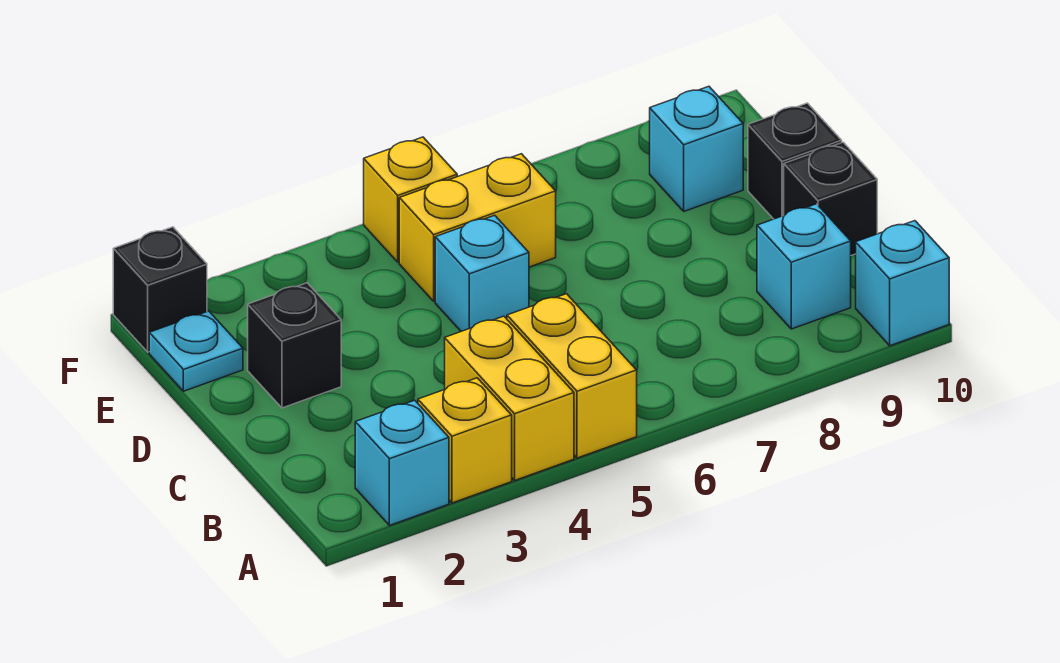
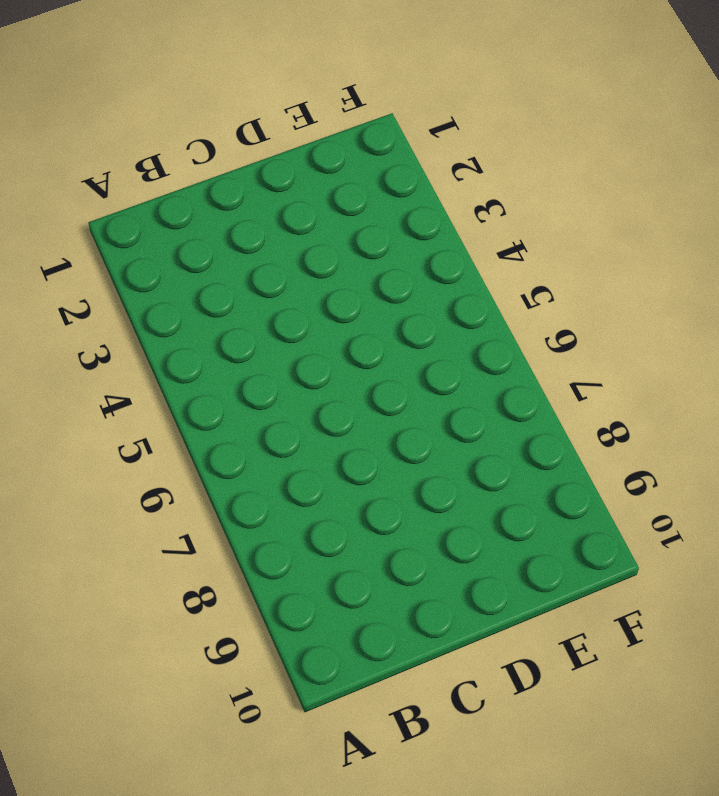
none -> cyan brick A2 level 1
none -> yellow brick A3 level 1
none -> yellow brick A4:B4 level 1

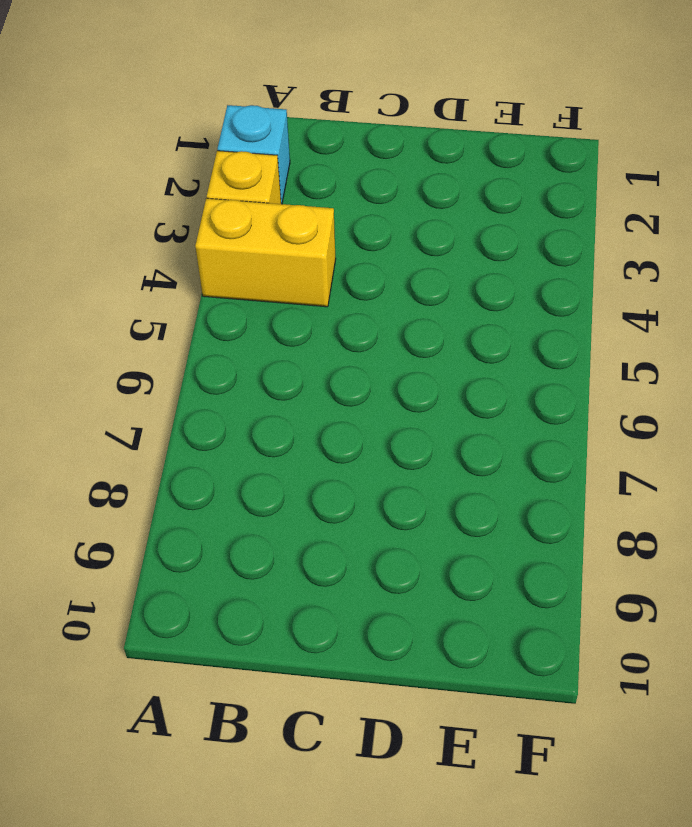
none -> yellow brick A5:B5 level 1
none -> cyan brick A10 level 1
none -> cyan brick B9 level 1

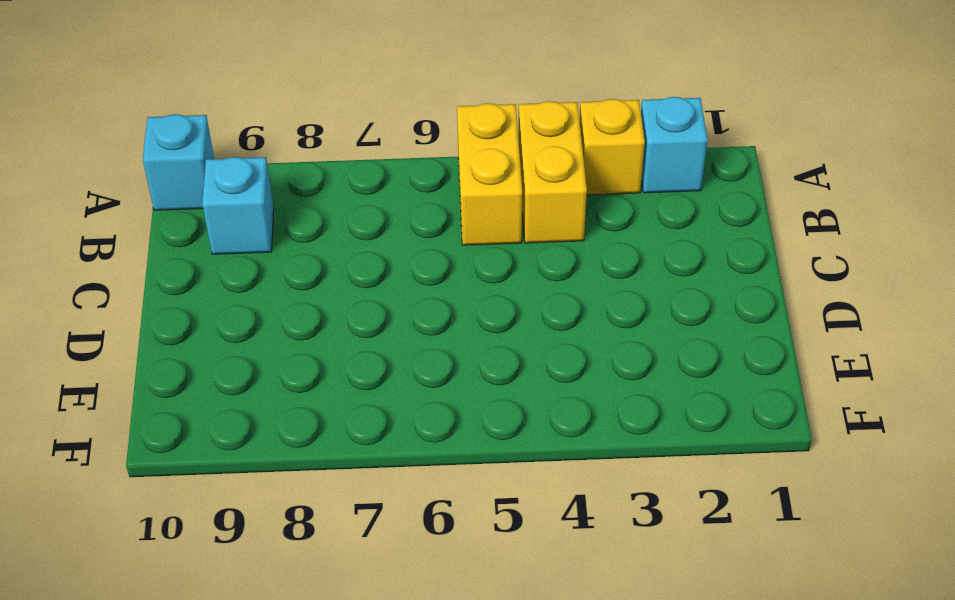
none -> black brick C10 level 1
none -> black brick D2 level 1
none -> cyan brick D5 level 1

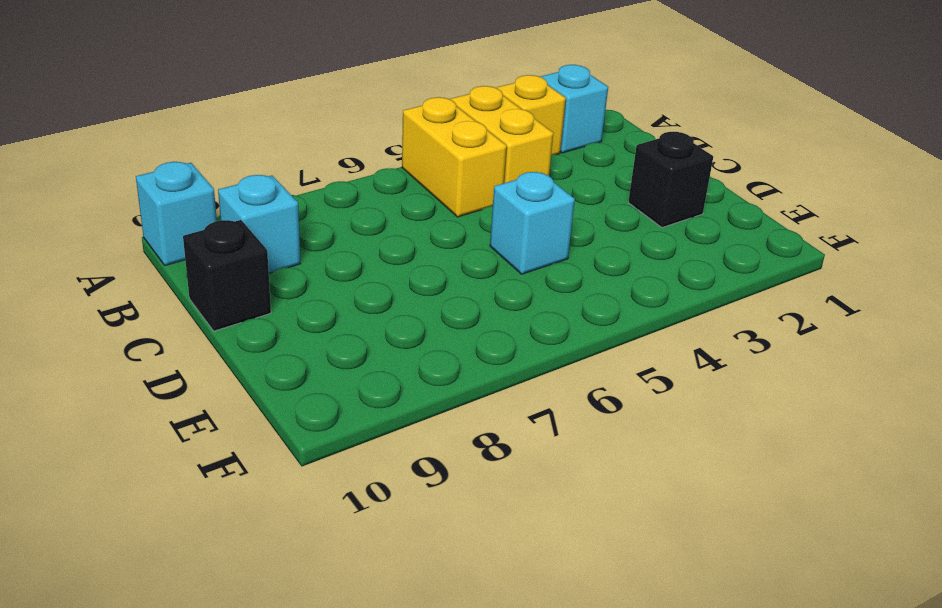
none -> black brick D10 level 1
none -> cyan plate E1 level 1
none -> yellow brick E5:E6 level 1

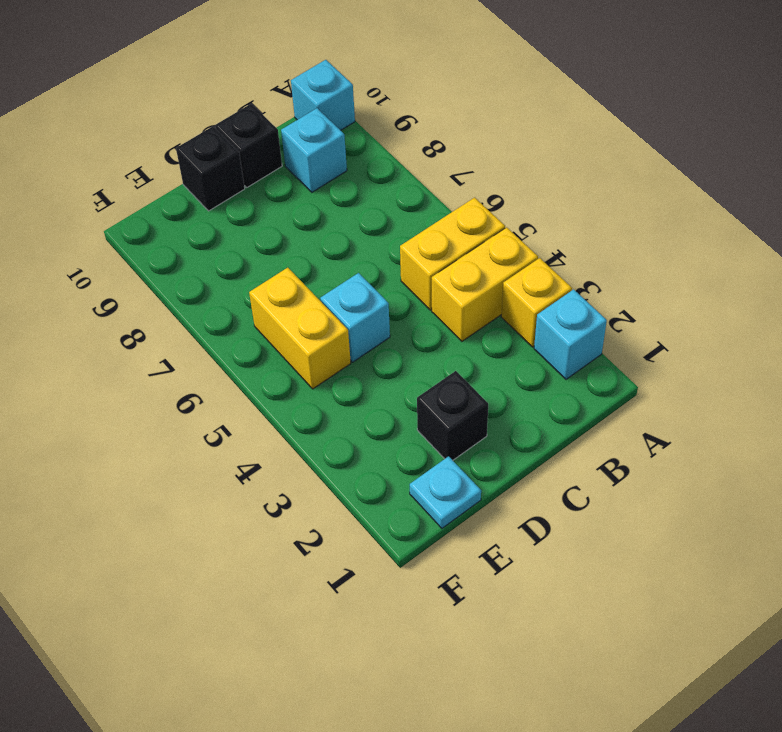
none -> cyan brick E9 level 1
none -> black brick F1 level 1
none -> yellow brick F5 level 1

